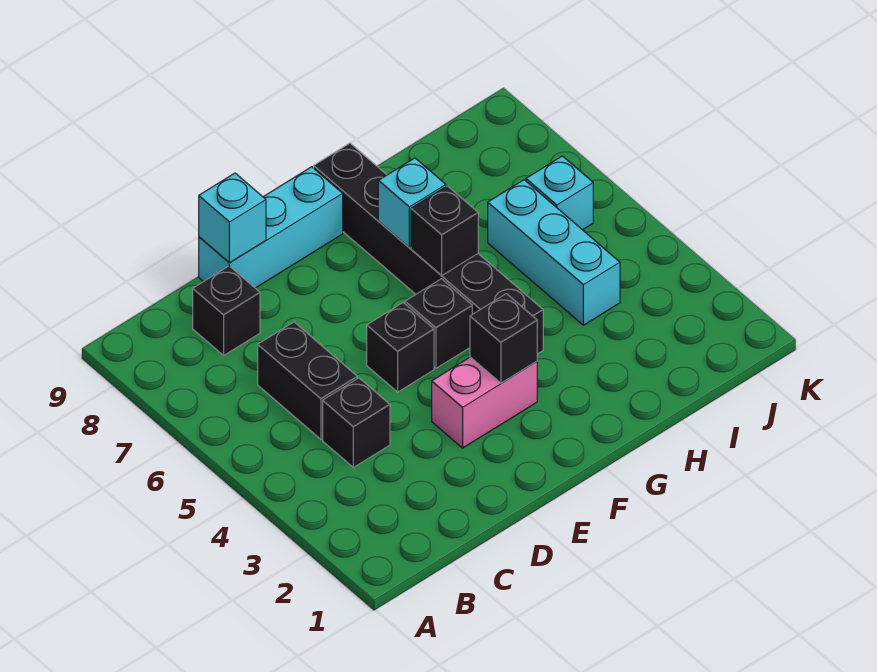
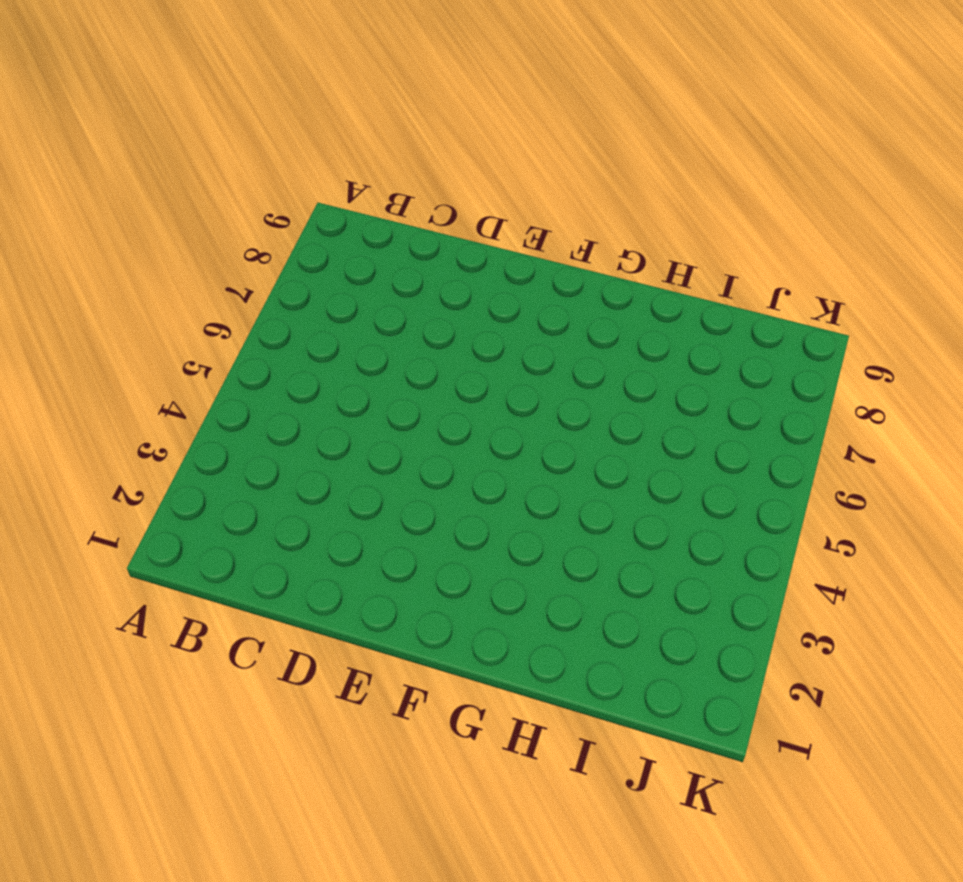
none -> black brick C4 level 1
none -> black brick C5:C6 level 1
none -> black brick C8 level 1

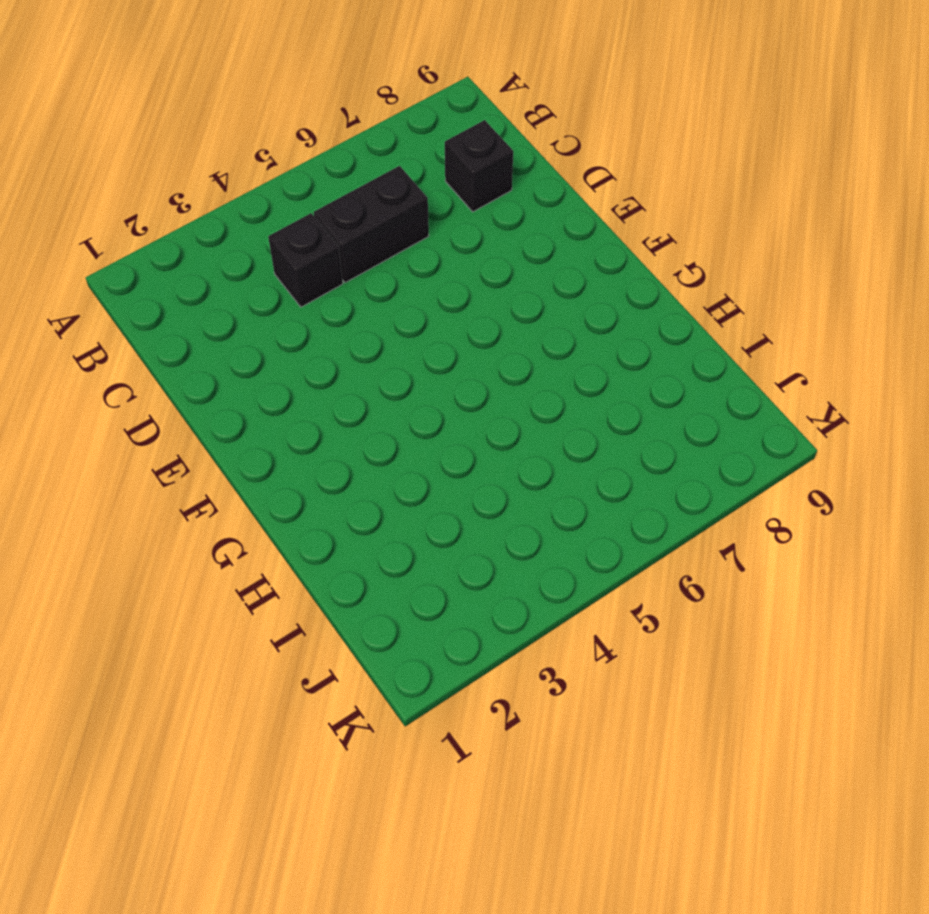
none -> cyan brick D9:F9 level 1
none -> pink brick E3:F3 level 1
none -> black brick E5 level 1

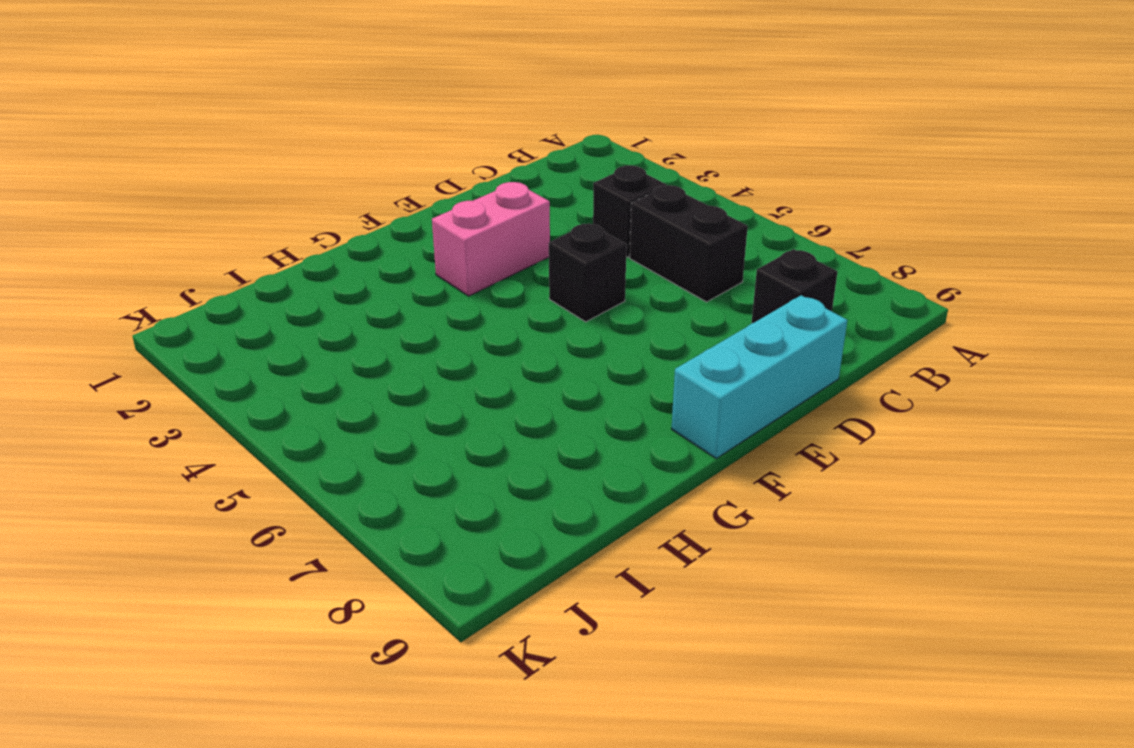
none -> black brick F5 level 1
none -> black brick G4:G9 level 1
none -> cyan brick I4:I6 level 1

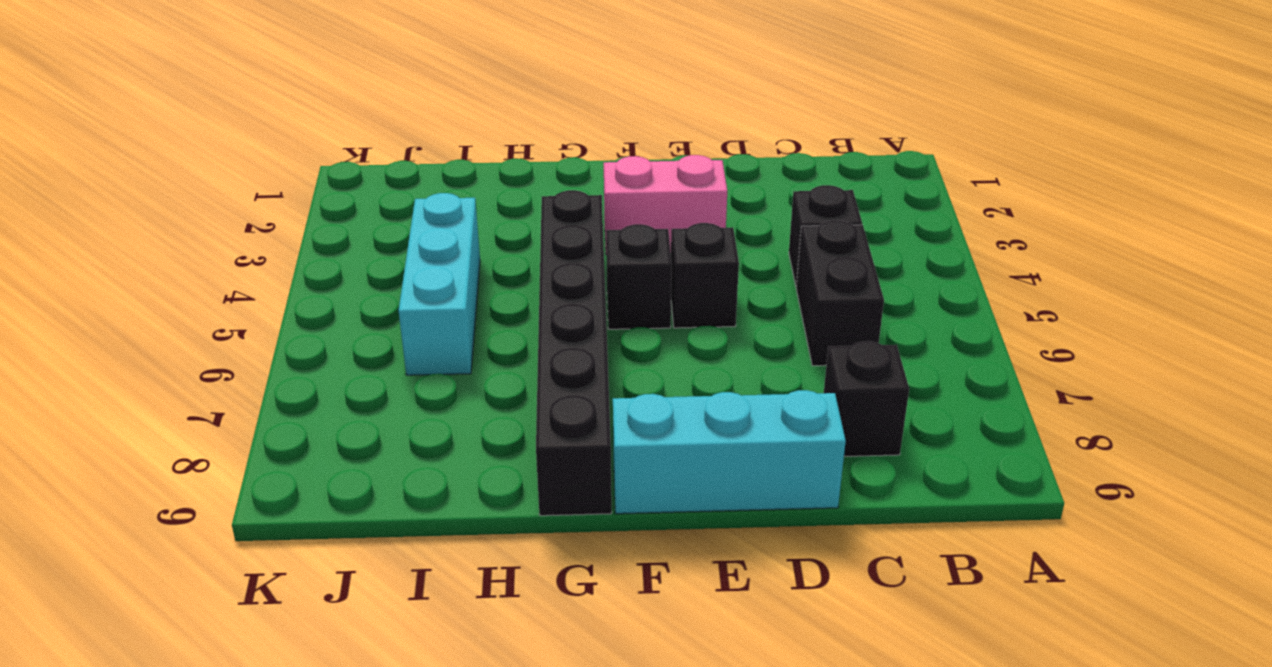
none -> cyan brick J6 level 1
none -> cyan brick D9 level 2
none -> black brick F3 level 2

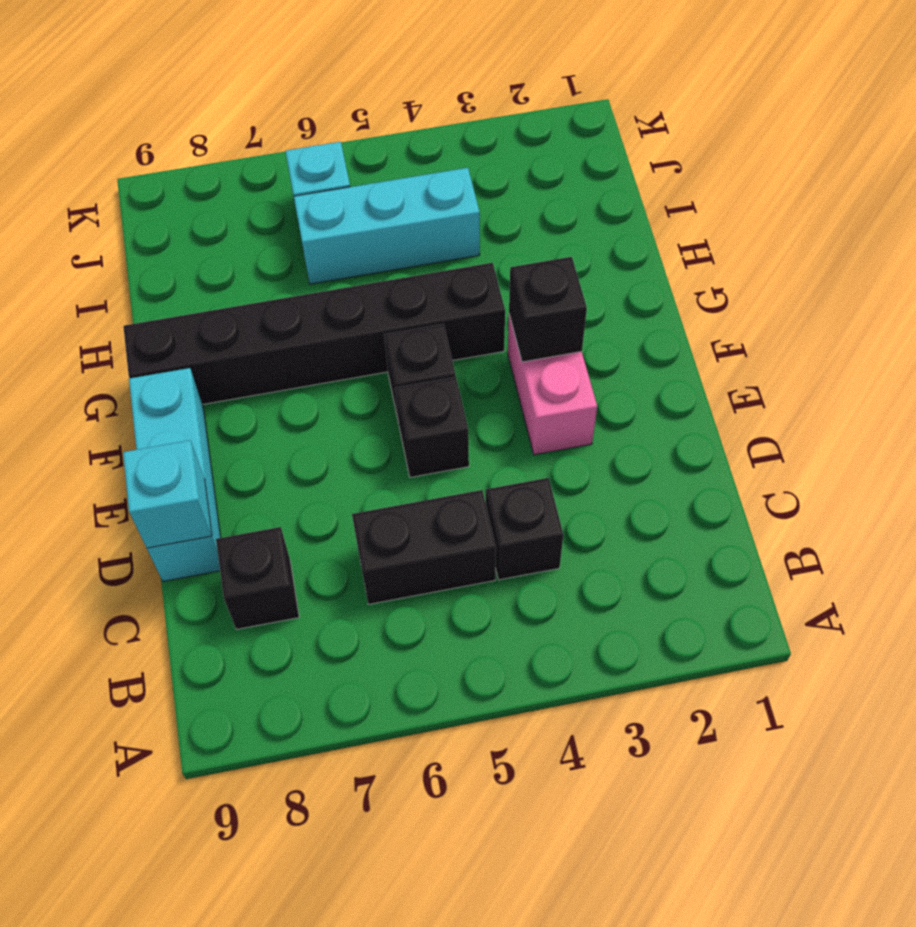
none -> black brick G6 level 2
none -> cyan brick G7 level 2

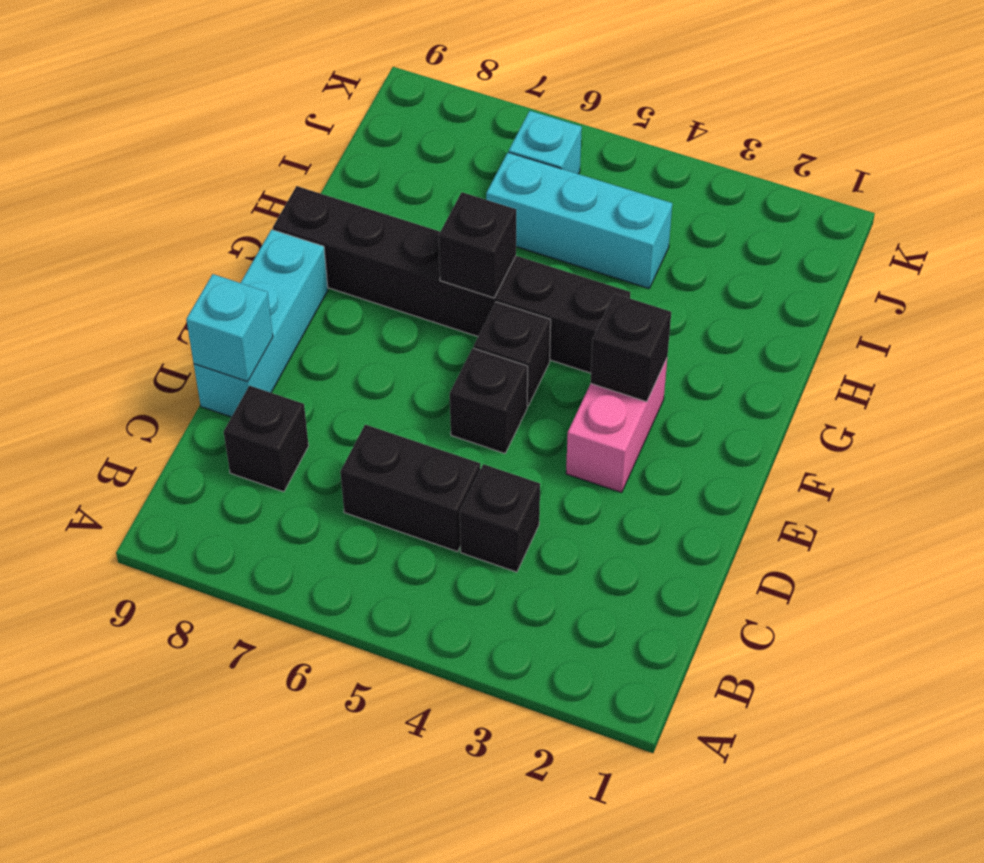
none -> cyan brick G7 level 2

